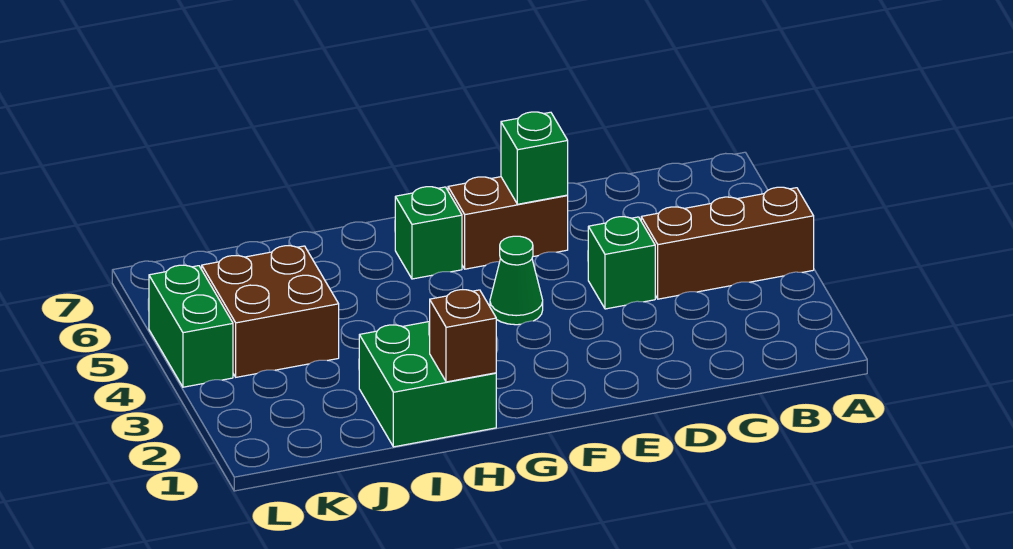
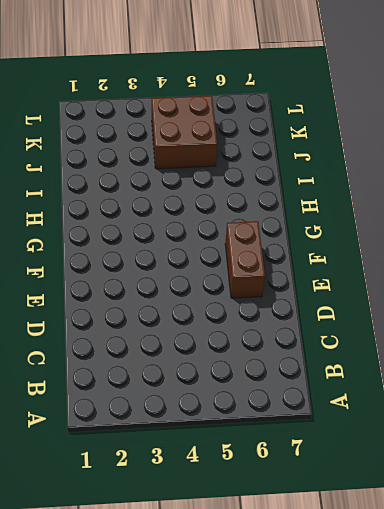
none -> brown brick A4:C4 level 1
none -> green brick D4 level 1

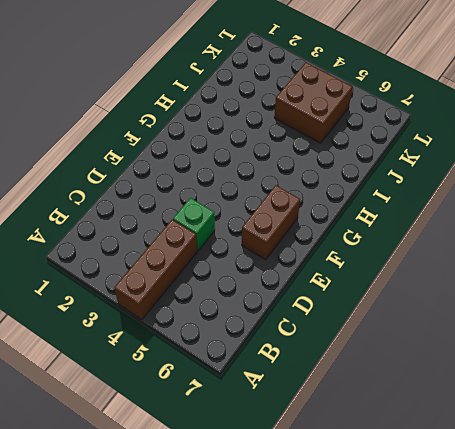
none -> green cone F4 level 1
none -> green brick G6 level 1

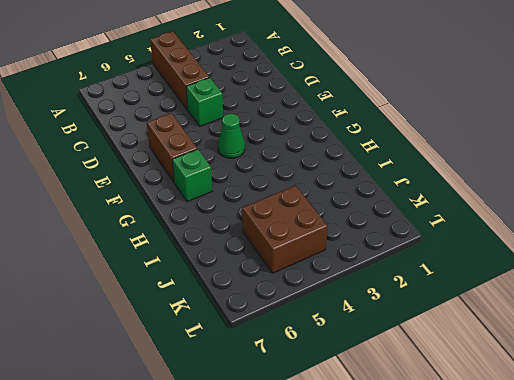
none -> green brick H1:I2 level 1
none -> green brick L4:L5 level 1

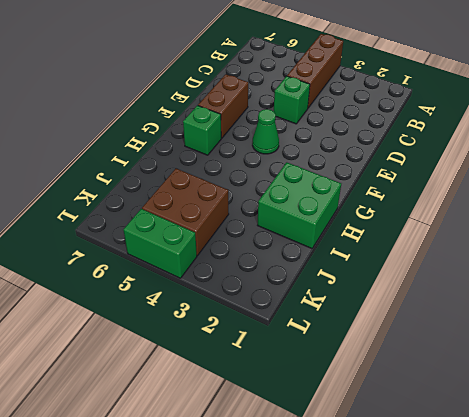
none -> green brick E6 level 2
none -> brown brick H1 level 2

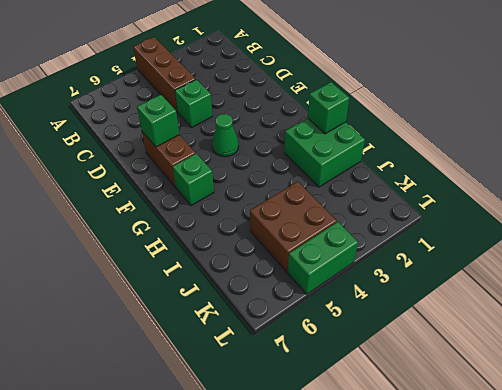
green brick H1 level 2 -> brown brick H1 level 2

